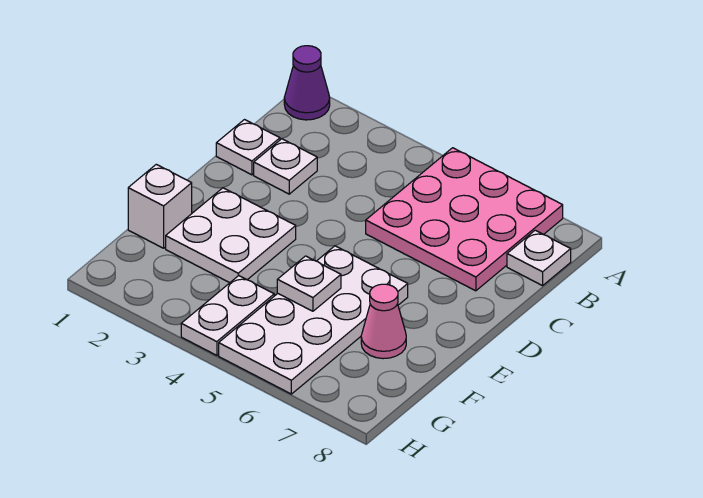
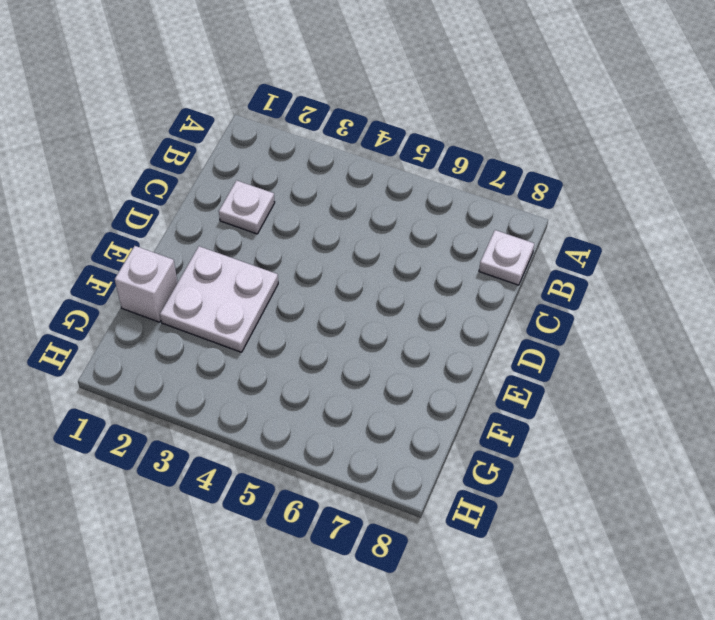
none -> purple cone A1 level 1
none -> pink plate A5:C7 level 1

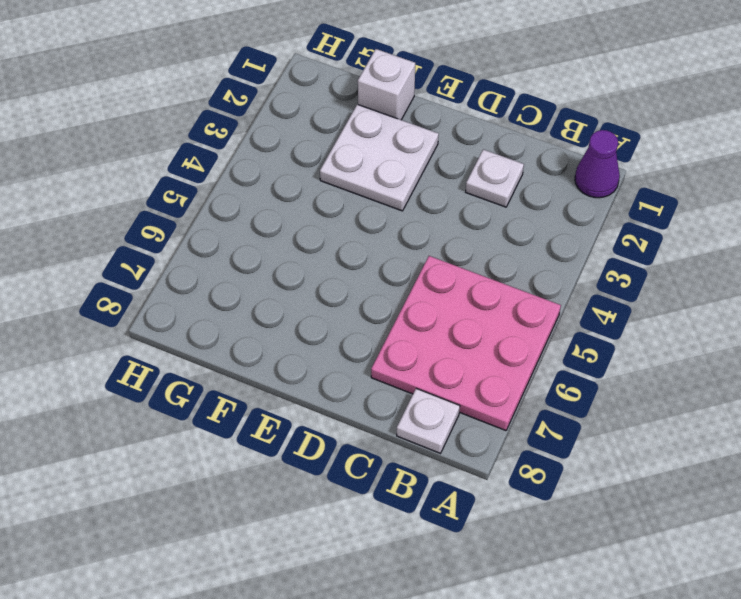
none -> white plate C1 level 1
none -> white plate E5:H6 level 1

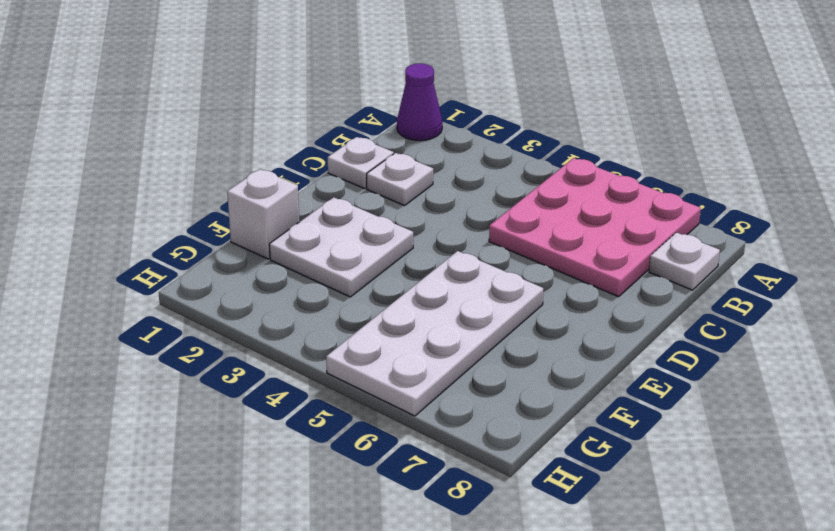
none -> pink cone F7 level 1
none -> white plate G4:H4 level 1

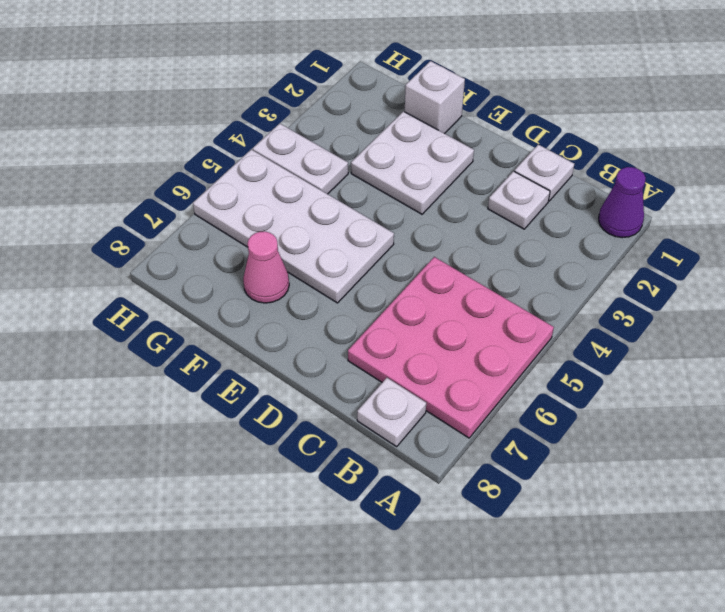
none -> white plate F5 level 2

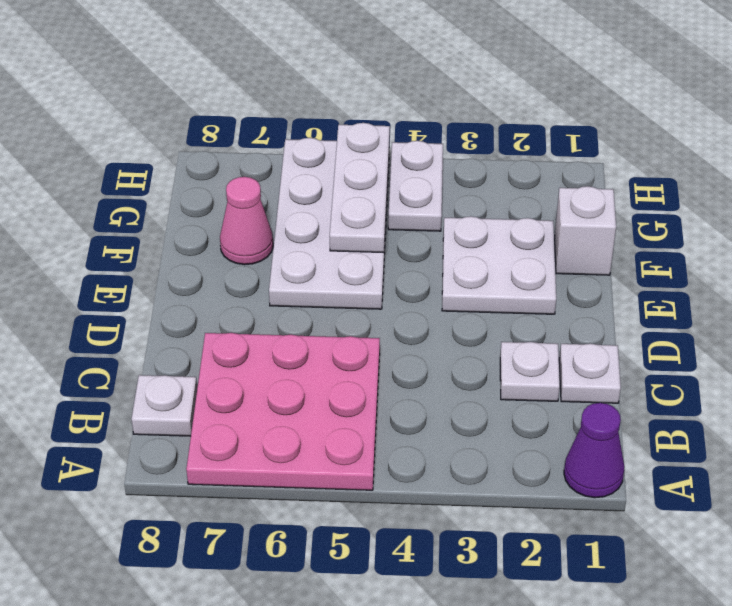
white plate F5:H5 level 2 -> white plate F5 level 2

